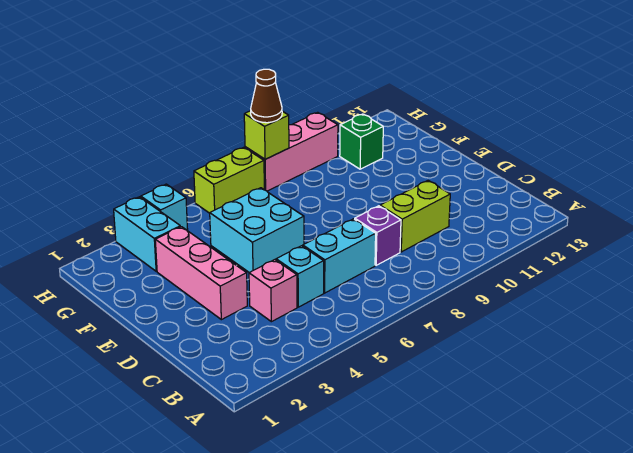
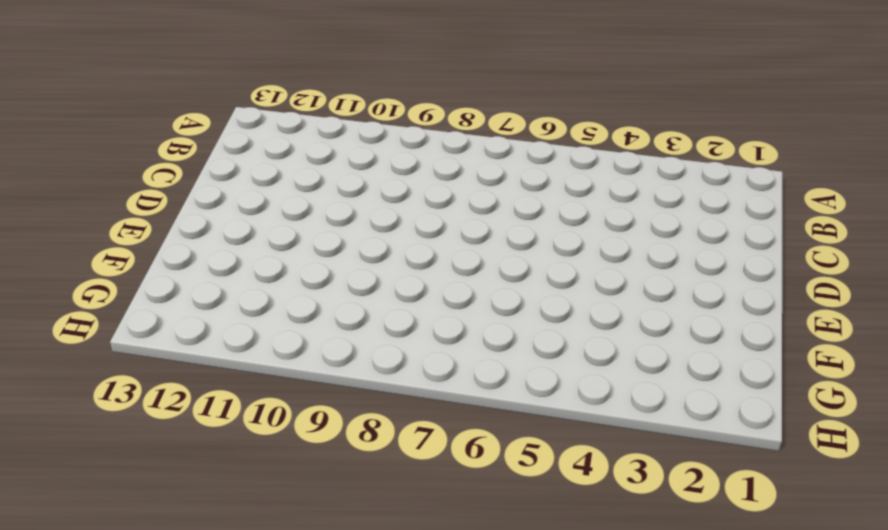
none -> pink brick C4 level 1
none -> cyan brick C5 level 1
none -> cyan brick C6:C7 level 1

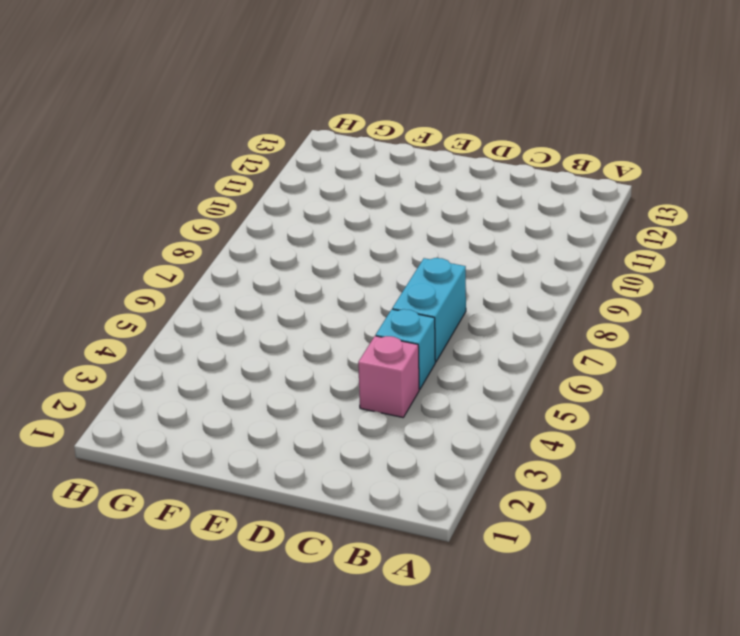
none -> purple brick C8 level 1
none -> lime brick C9:C10 level 1
none -> pink brick D3:F3 level 1

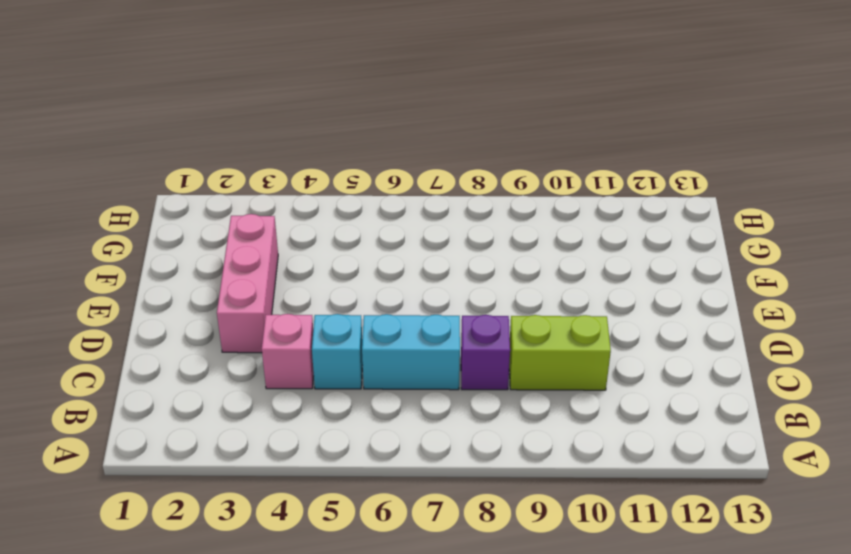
none -> cyan brick E5:F6 level 1
none -> cyan brick G3:H3 level 1
none -> green brick G11 level 1

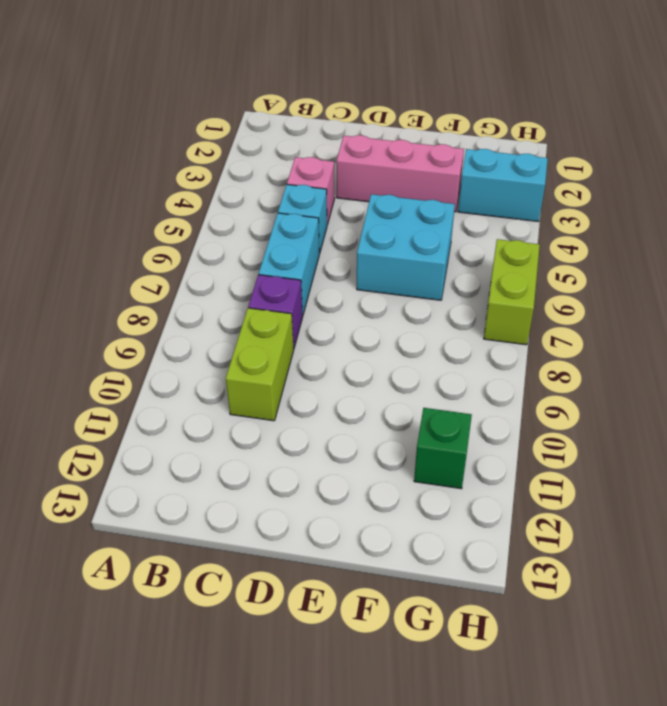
none -> cyan brick H4 level 1
none -> pink brick H8:H10 level 1
none -> lime brick H8 level 2

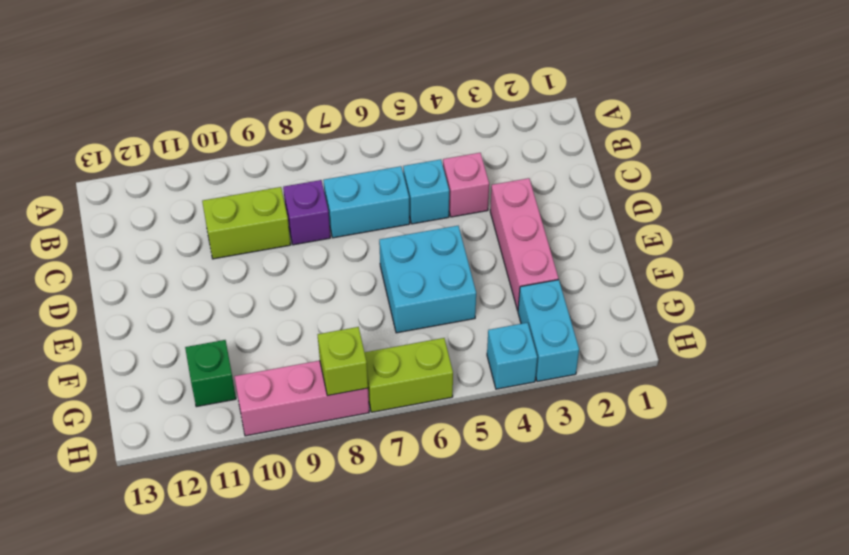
none -> brown cone H8 level 3

